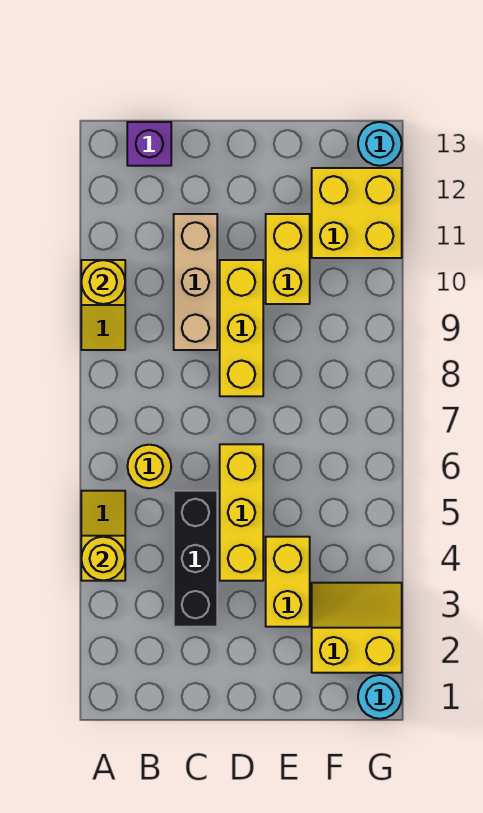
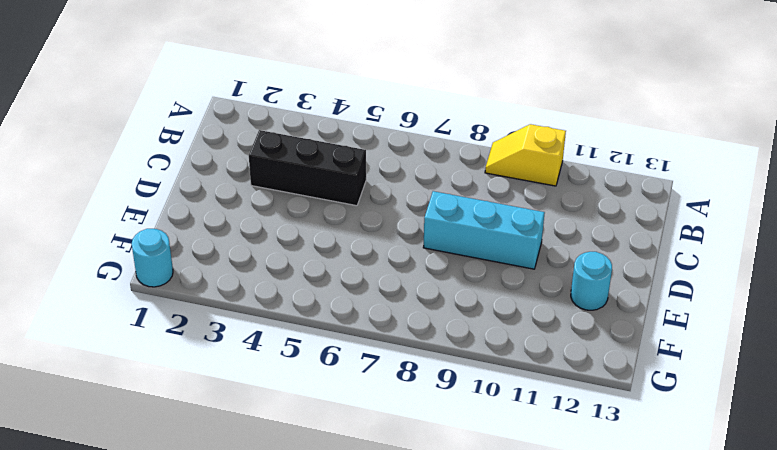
cyan brick D8:D10 level 1 -> yellow brick D8:D10 level 1
cyan round brick E12 level 1 -> cyan round brick G13 level 1
none -> yellow slope A4:A5 level 1 top 4
none -> yellow round brick B6 level 1
none -> purple brick B13 level 1

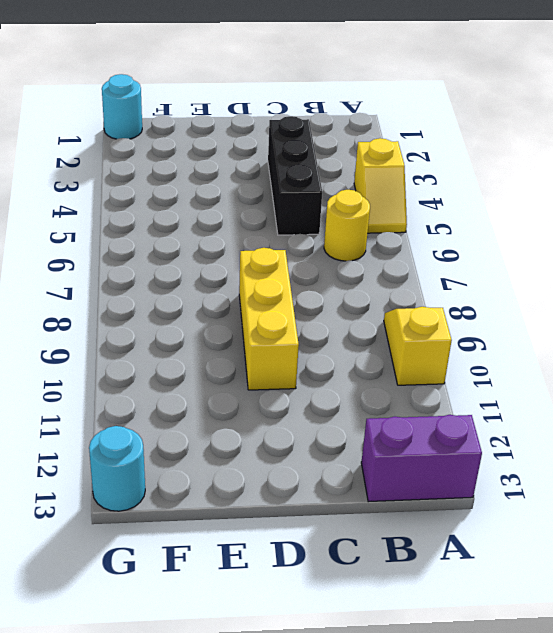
purple brick A13:B13 level 1 -> purple brick B13 level 1
none -> tan brick C9:C11 level 1
none -> yellow brick D4:D6 level 1
none -> yellow brick E3:E4 level 1

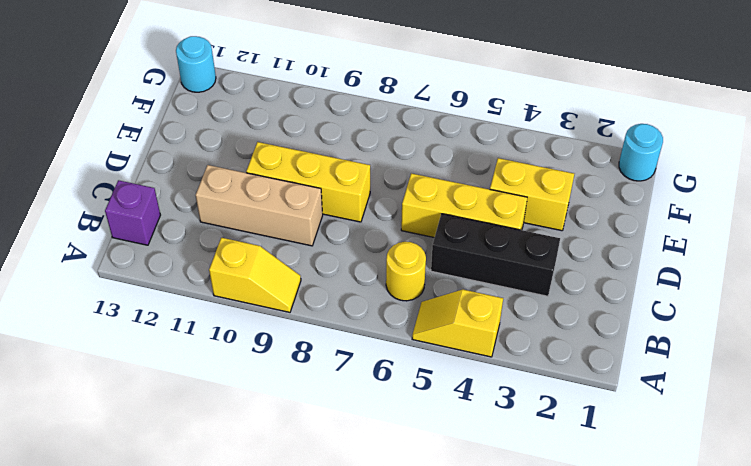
none -> yellow brick E10:E11 level 1
none -> yellow slope F2:G3 level 1 top 2
none -> yellow brick F11:G12 level 1

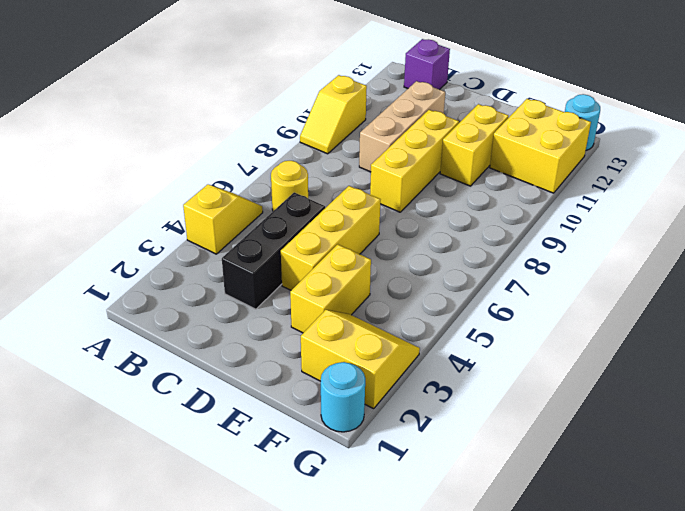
none -> yellow round brick A4 level 2
none -> yellow round brick A10 level 2

